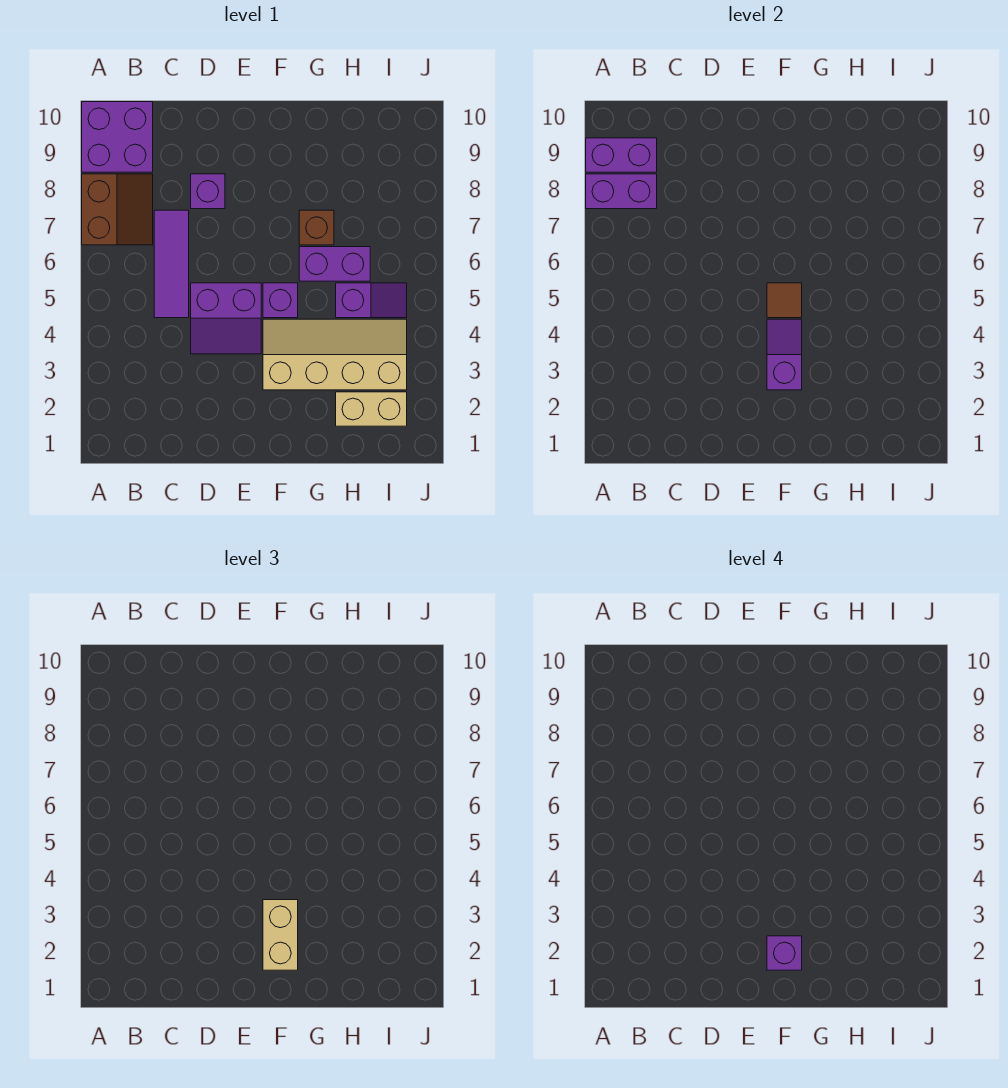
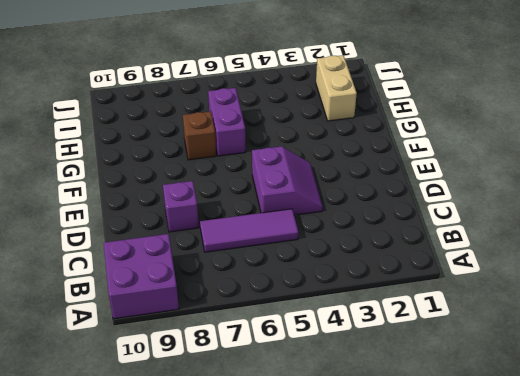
none -> brown slope A7:B8 level 1 top A
none -> tan slope F3:I4 level 1 top 3
none -> purple brick F5 level 1

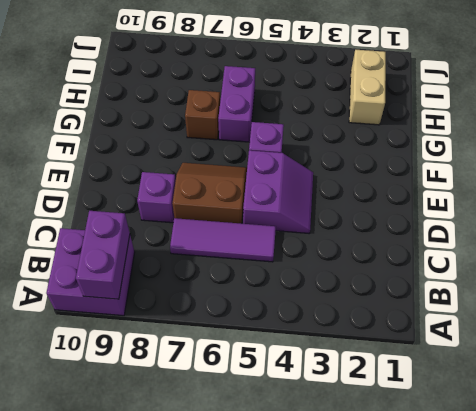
brown slope D6:E7 level 1 top D -> brown slope A7:B8 level 1 top A
none -> tan slope F3:I4 level 1 top 3
none -> purple slope H5:I5 level 1 top H
none -> purple brick A8:B8 level 2

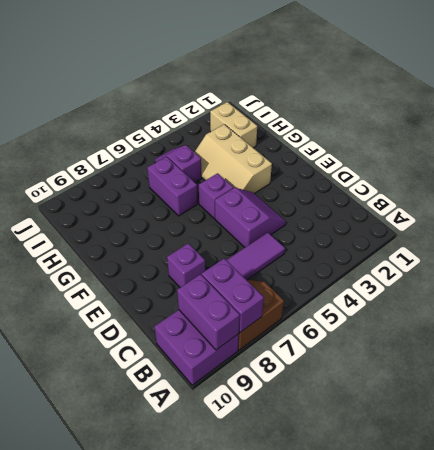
tan slope F3:H4 level 1 top 3 -> tan slope F3:I4 level 1 top 3
none -> brown brick G7 level 1
none -> purple slope F3:F4 level 2 top 3
none -> brown tile F5 level 2

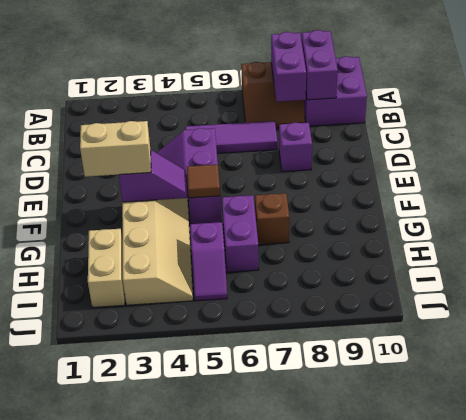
none -> purple brick F2 level 4

